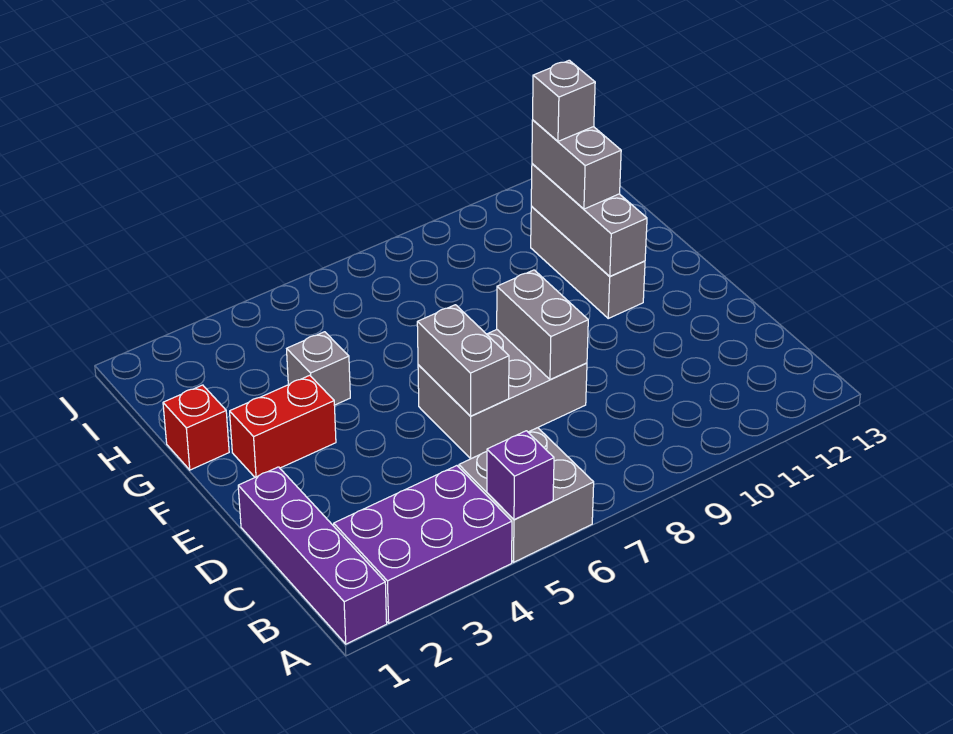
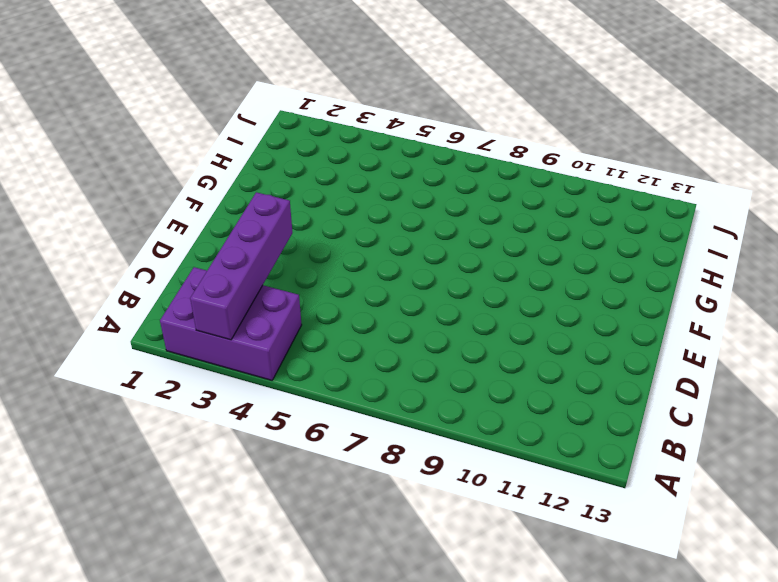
purple brick A3:D3 level 2 -> purple brick A1:D1 level 1
none -> grey brick A5:B6 level 1
none -> grey brick D6:E8 level 1
none -> red brick F2:F3 level 1

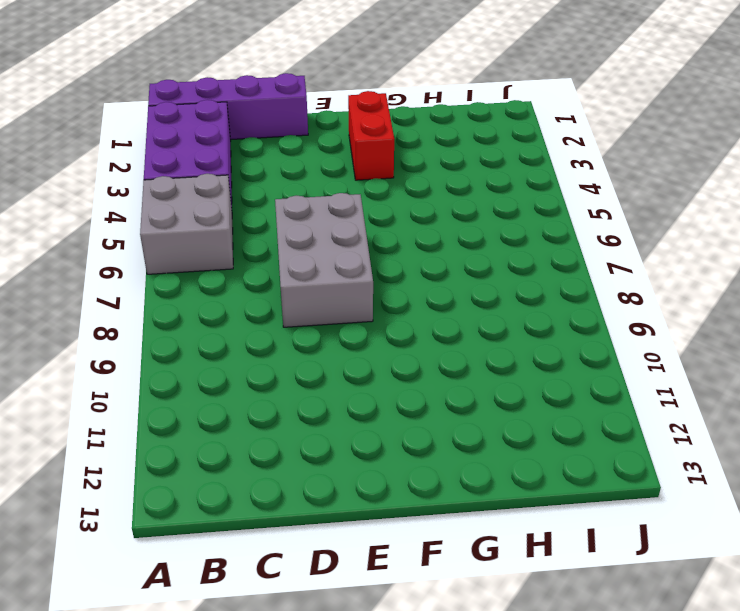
none -> grey brick F11:H11 level 1
none -> red brick G1 level 1
none -> grey brick G4 level 1

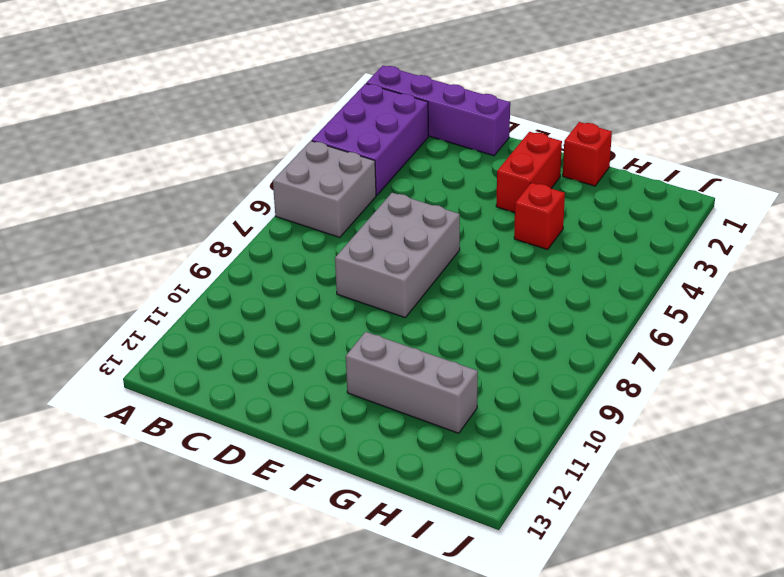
red brick G4 level 1 -> grey brick G4 level 1
none -> purple brick A5 level 2
none -> grey brick D6:E6 level 2
none -> grey brick D8:E8 level 2

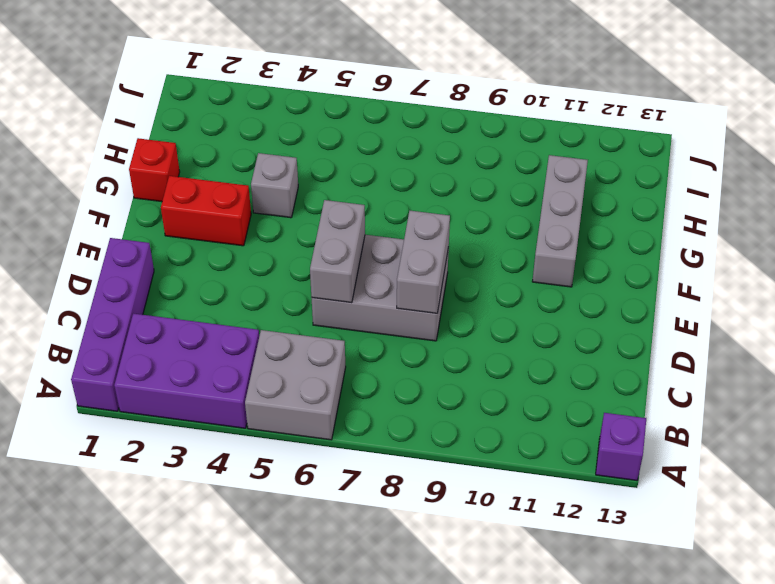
purple brick A13 level 1 -> purple brick A5 level 2
none -> grey brick F11:H11 level 2
none -> grey brick G11:H11 level 3
none -> grey brick H11 level 4

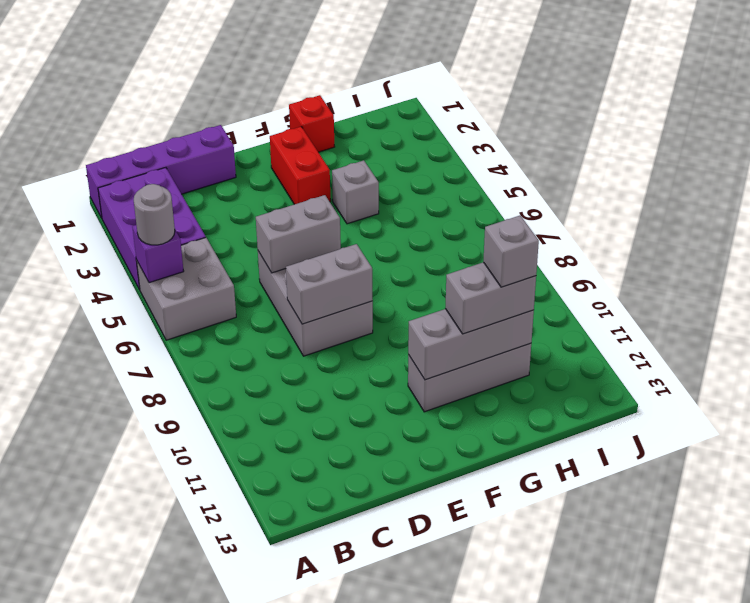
grey round brick A5 level 3 -> none

